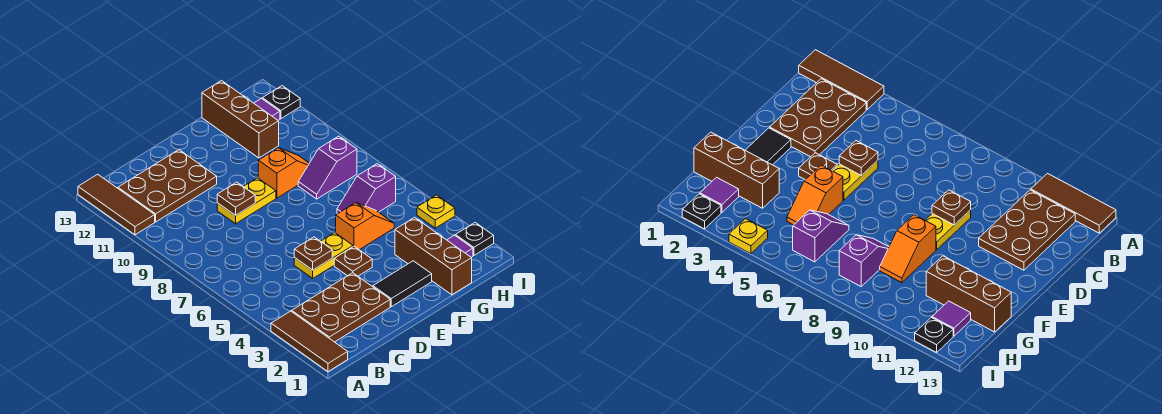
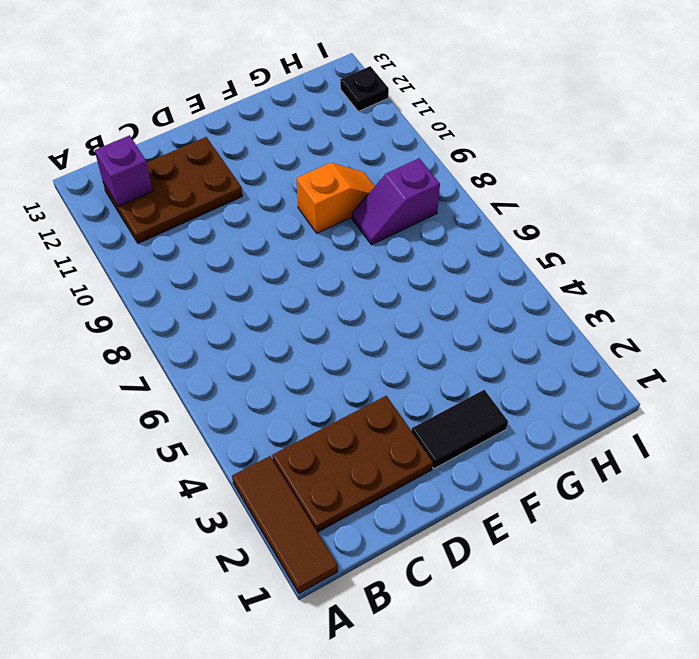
purple brick B12 level 2 -> none
none -> brown tile A11:A13 level 1
none -> yellow plate D5:E5 level 1
none -> yellow plate D9:E9 level 1

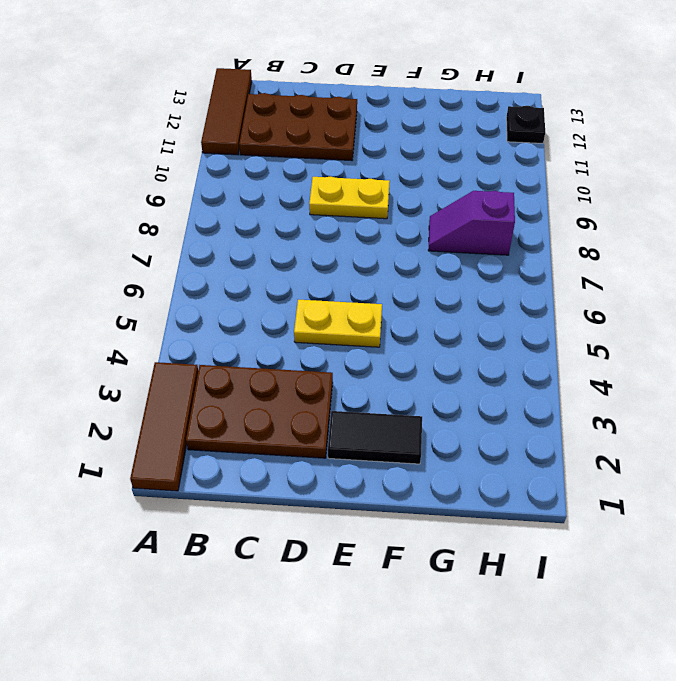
none -> brown plate E4 level 1
none -> orange slope F5:G5 level 1 top F
none -> orange slope F9:G9 level 1 top F

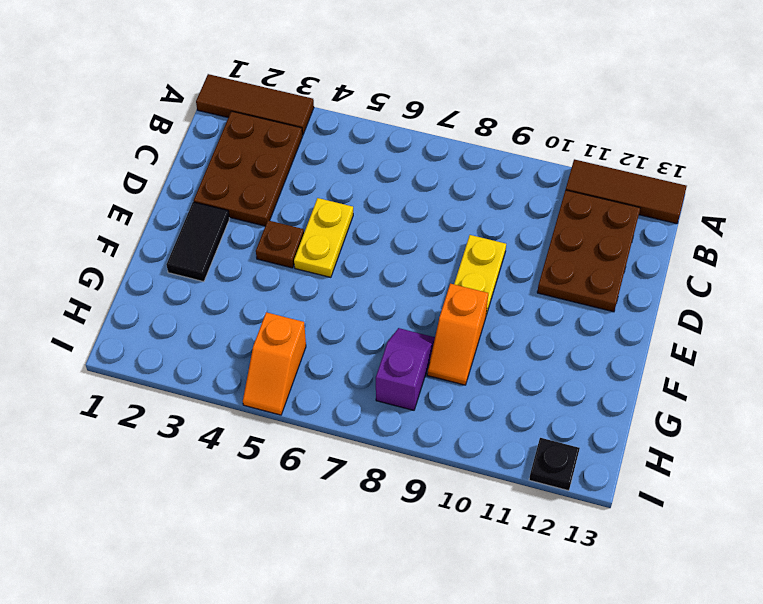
orange slope H5:I5 level 1 top H -> orange slope F5:G5 level 1 top F
none -> brown brick G1:G3 level 1
none -> purple slope G6:H6 level 1 top H
none -> brown brick G11:G13 level 1

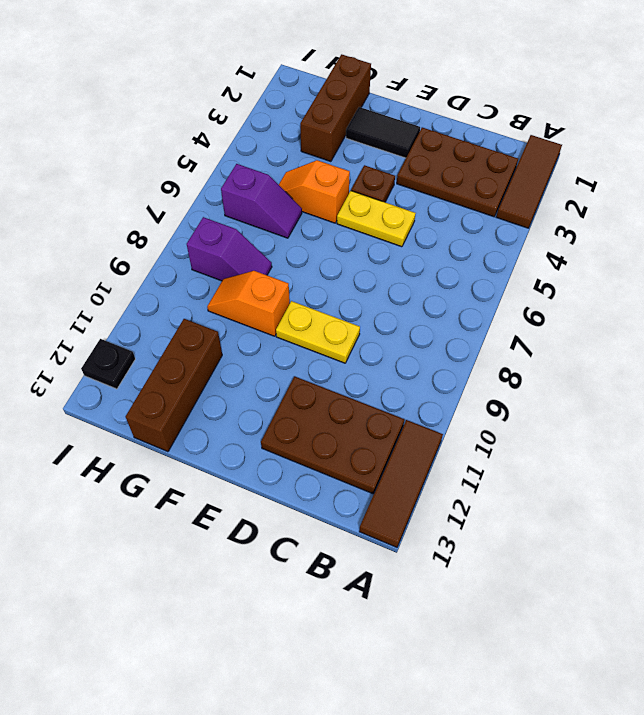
none -> purple tile H2 level 1
none -> purple tile H12 level 1
none -> black plate I2 level 1

